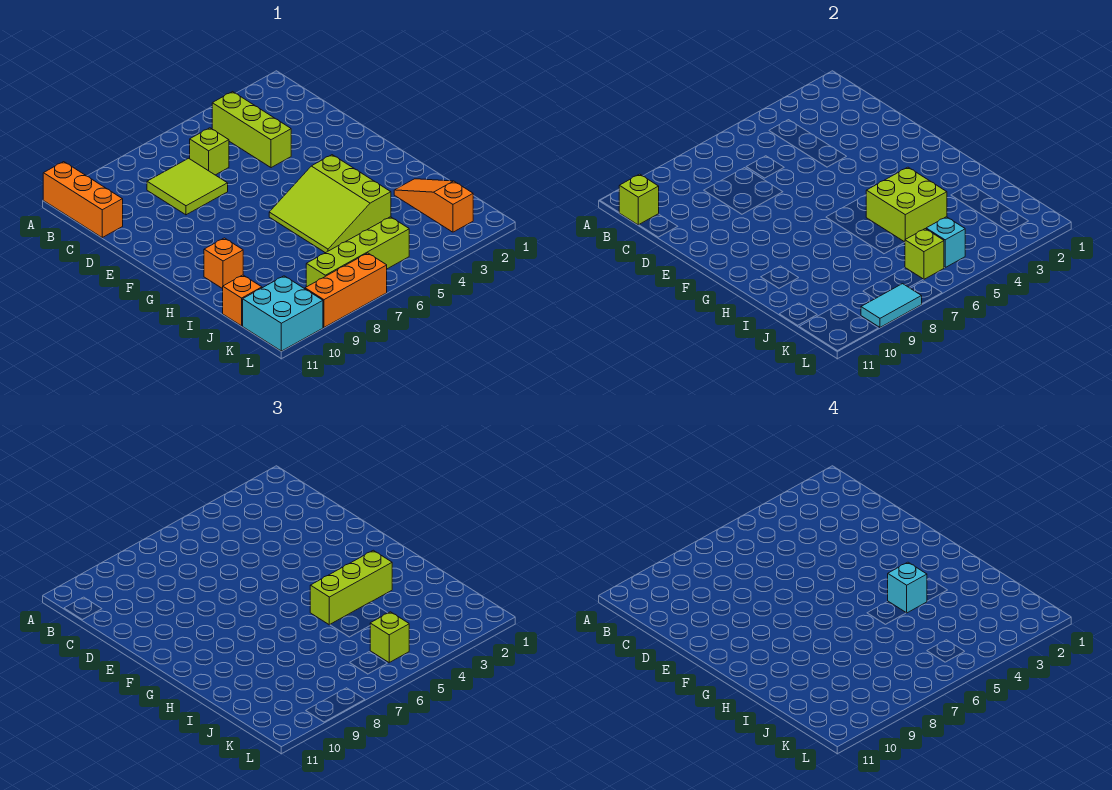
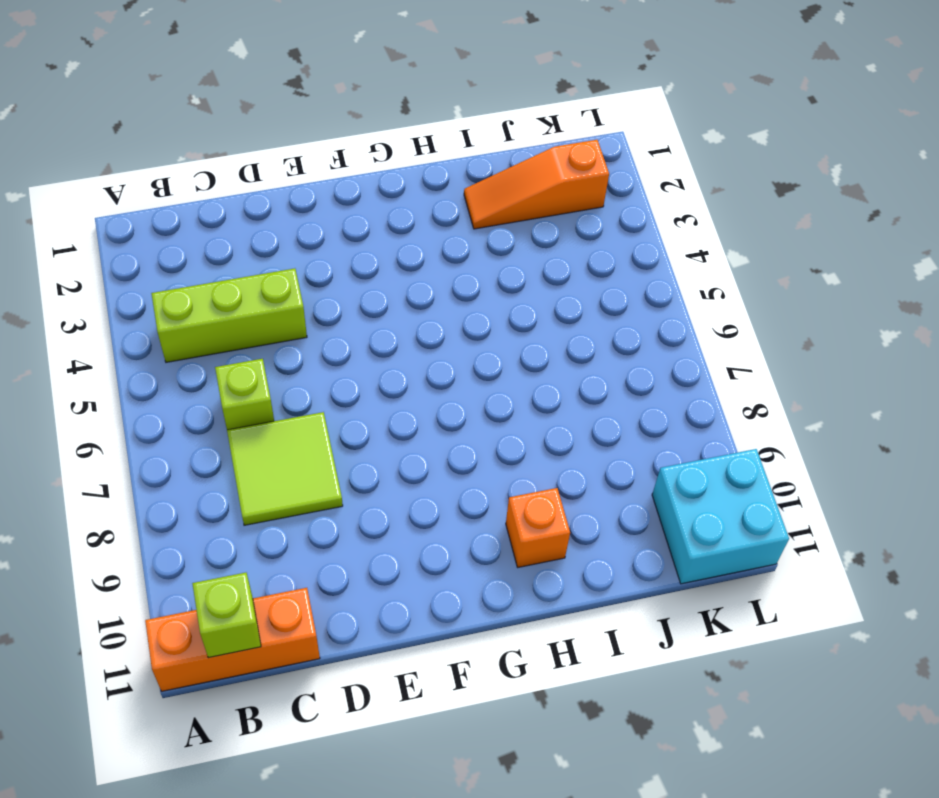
none -> lime slope G4:I6 level 1 top 4
none -> orange brick J11 level 1
none -> lime brick K5:K8 level 1

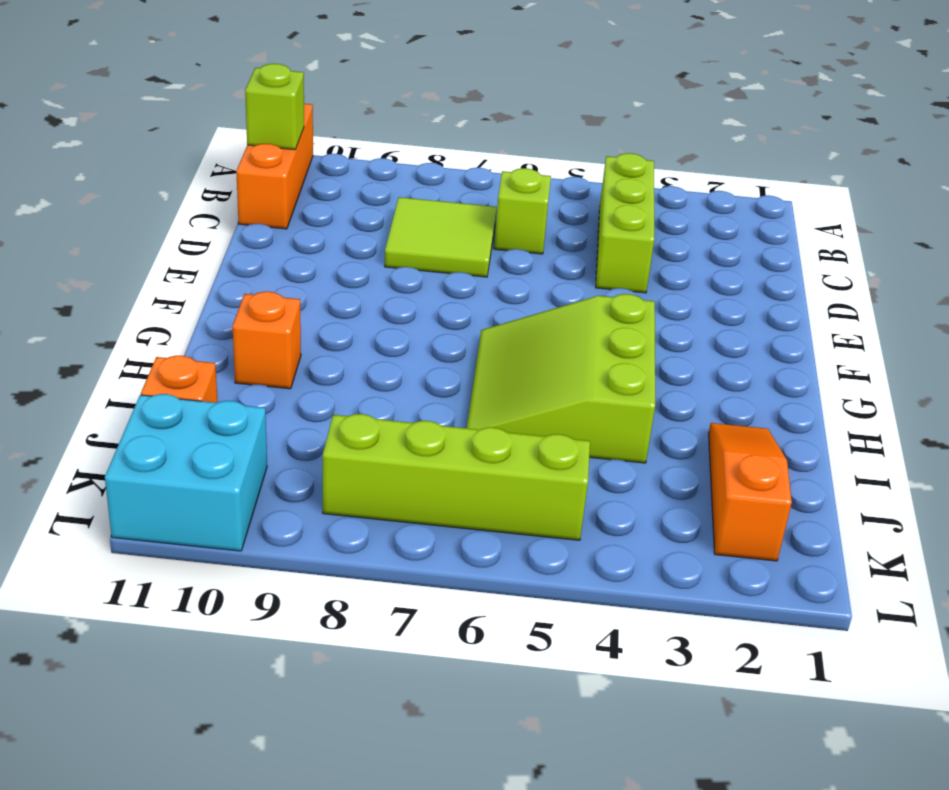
none -> orange brick L7:L9 level 1
none -> lime brick H4:I5 level 2
none -> cyan brick K5 level 2

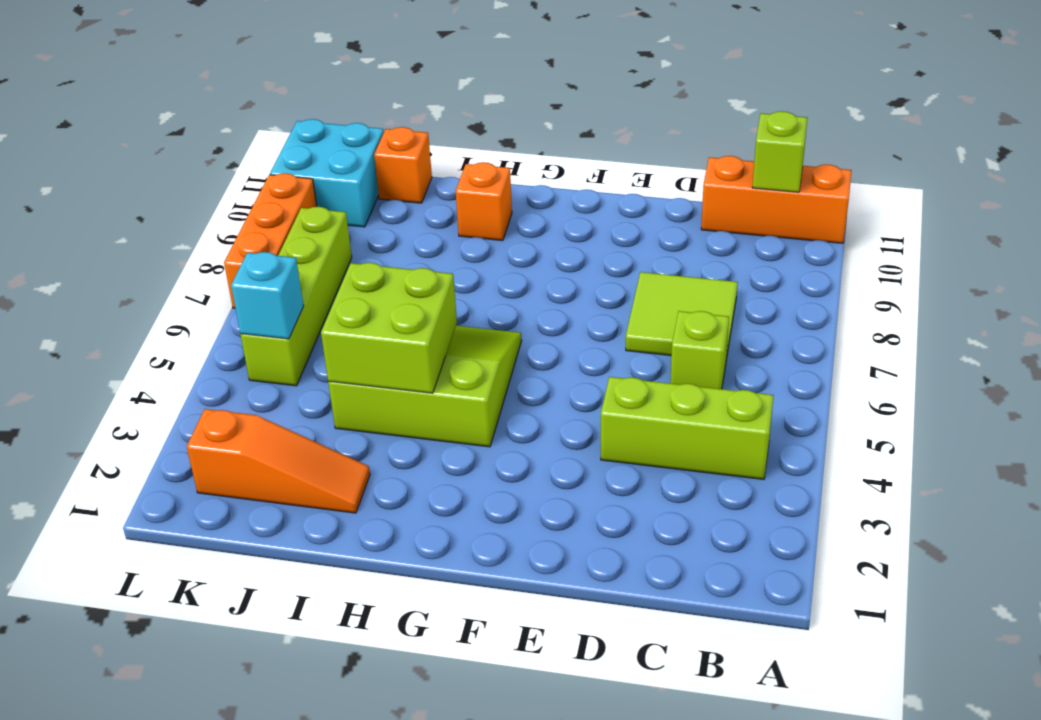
none -> lime brick K6 level 2
none -> cyan tile L8:L9 level 2
none -> lime brick H3:H5 level 3

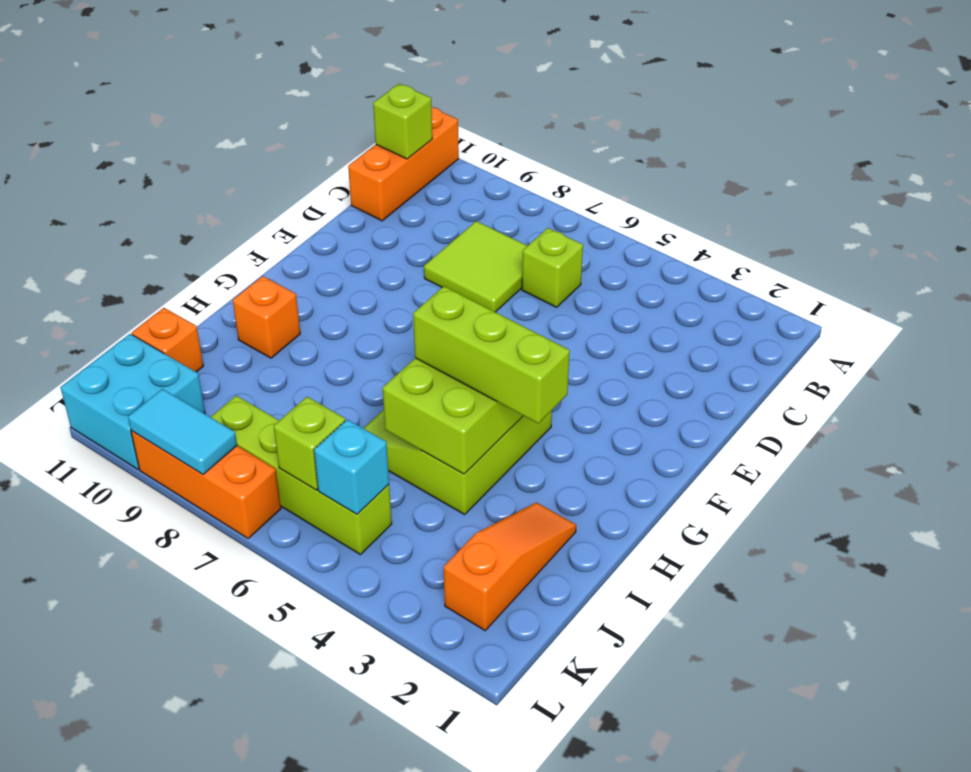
none -> lime brick B4:D4 level 1
none -> lime brick K5 level 3
none -> cyan brick H4 level 4

